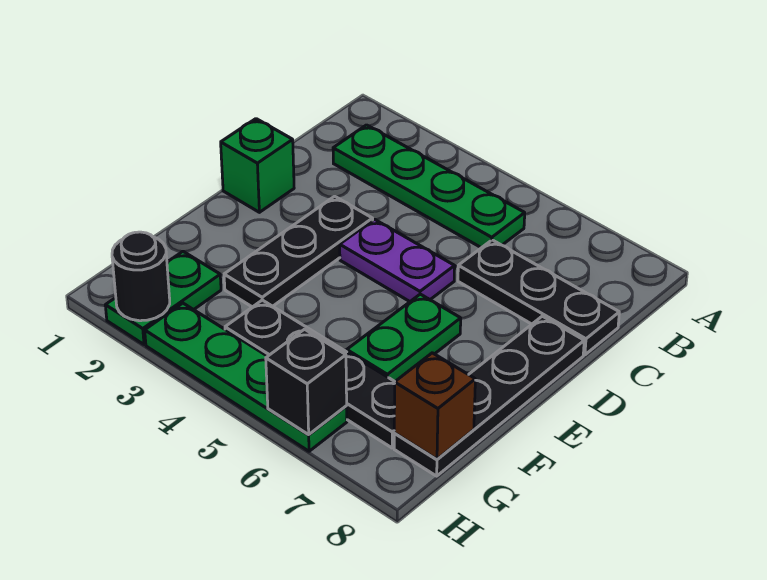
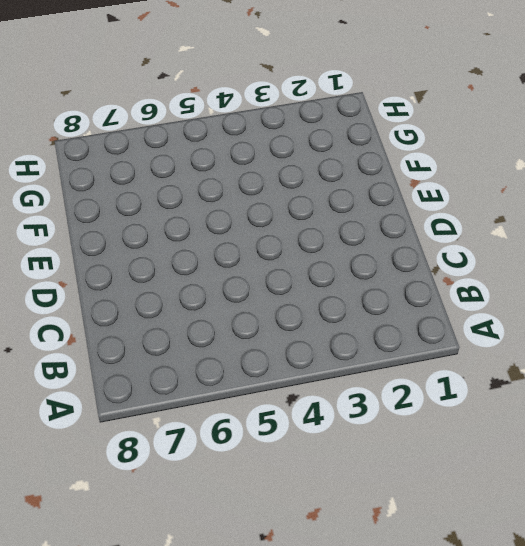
none -> green plate B2:B5 level 1
none -> black plate C6:C8 level 1
none -> green brick D1 level 1

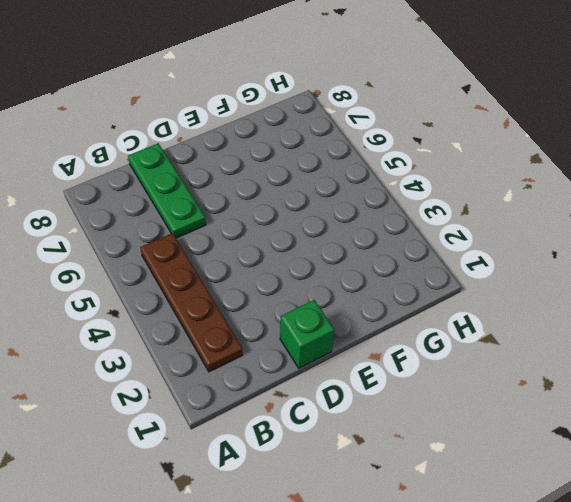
brown plate B2:B5 level 1 -> green plate B2:B5 level 1
green plate C6:C8 level 1 -> black plate C6:C8 level 1
none -> black plate D3:F3 level 1
none -> purple plate D4:D5 level 1
none -> black plate D8:G8 level 1

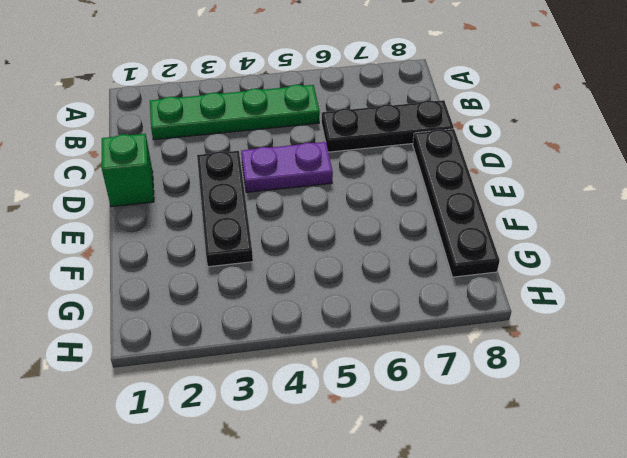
none -> green plate E6:F6 level 1
none -> green plate G2:H2 level 1
none -> black plate G4:G7 level 1

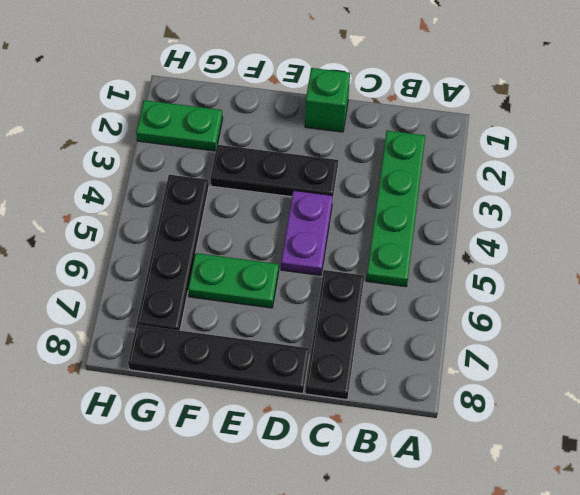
none -> green plate H3:H6 level 1
none -> brown brick G8 level 2
none -> black round brick H2 level 2

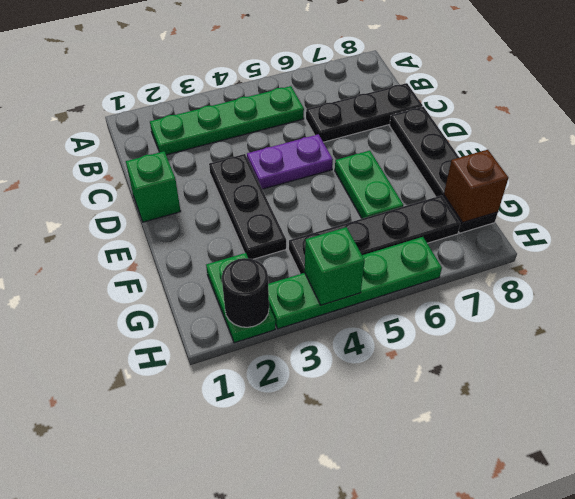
green brick H4 level 2 -> none
none -> black brick H6 level 2

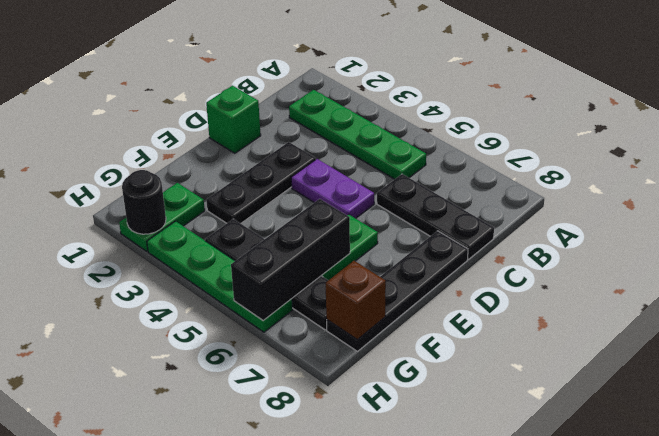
black brick F6:H6 level 2 -> black brick H6 level 2

